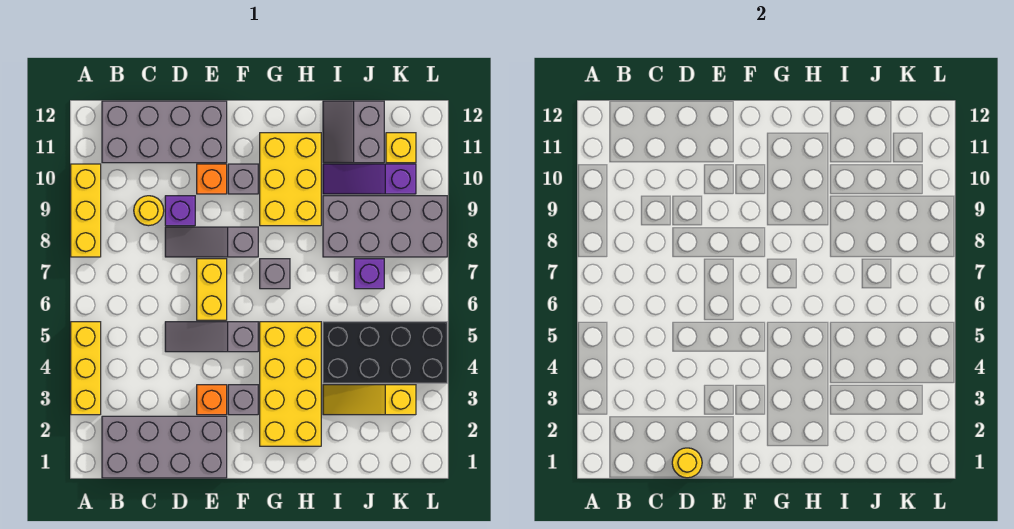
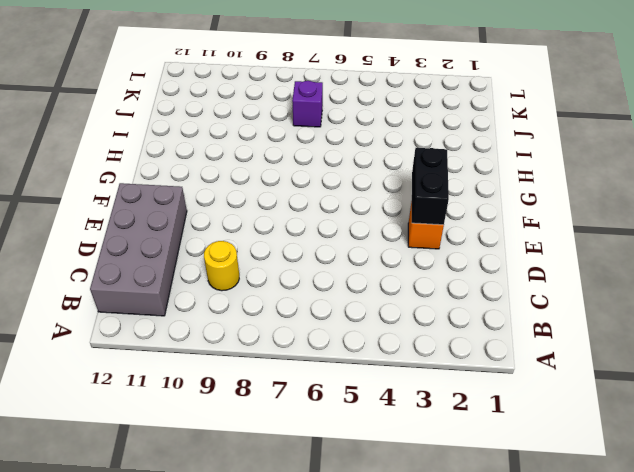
black brick E3:F3 level 2 -> none
none -> yellow brick A3:A5 level 1
none -> yellow brick A8:A10 level 1
none -> grey brick B1:E2 level 1

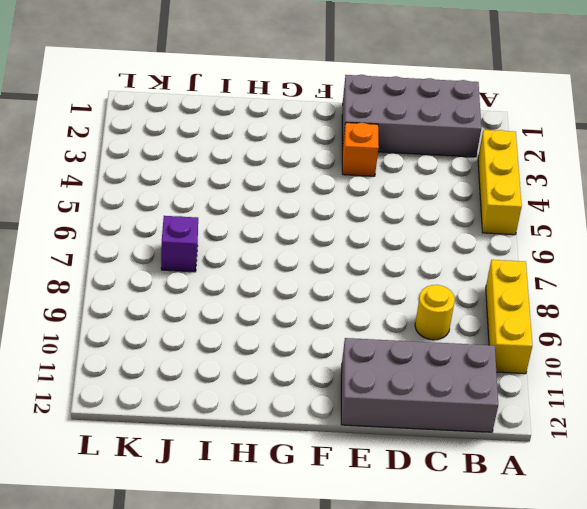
none -> grey slope D5:F5 level 1 top F
none -> grey slope D8:F8 level 1 top F
none -> purple brick D9 level 1

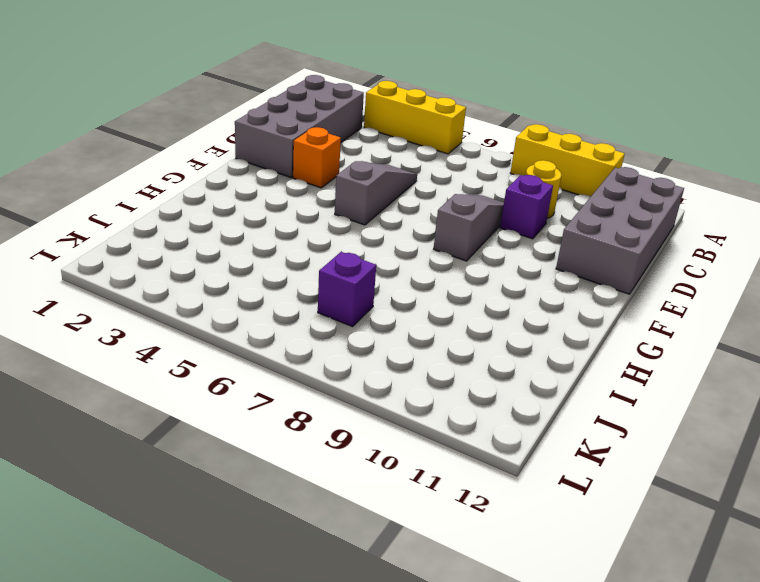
none -> yellow brick E6:E7 level 1
none -> orange brick E10 level 1
none -> grey brick F3 level 1

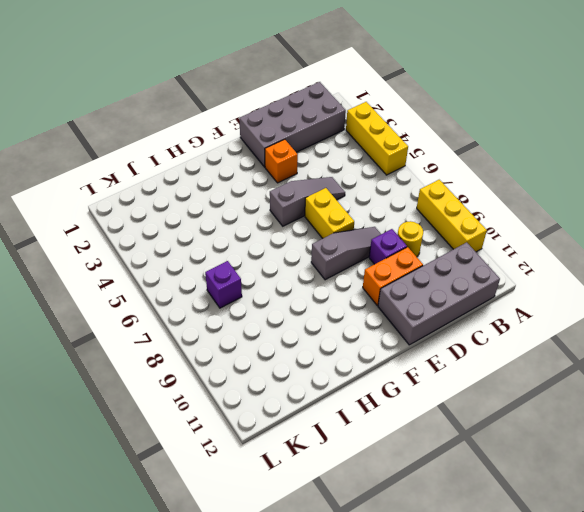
orange brick D10:E10 level 1 -> orange brick E10 level 1
none -> grey brick F3 level 1
none -> grey brick F10 level 1
none -> yellow brick G2:H5 level 1

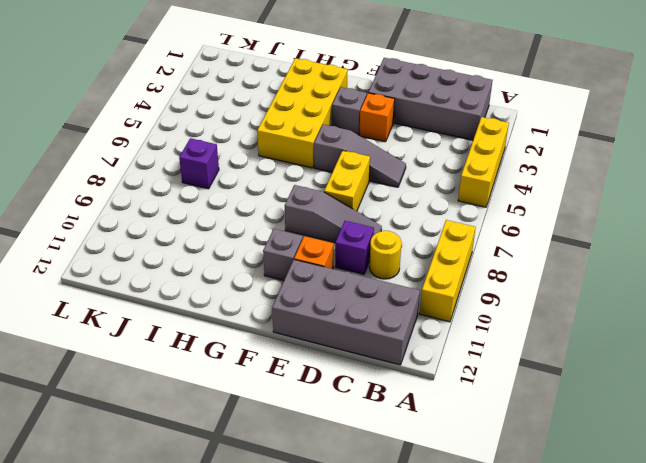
none -> grey brick G7 level 1
none -> yellow brick G9:H11 level 1
none -> yellow slope I3:K3 level 1 top K

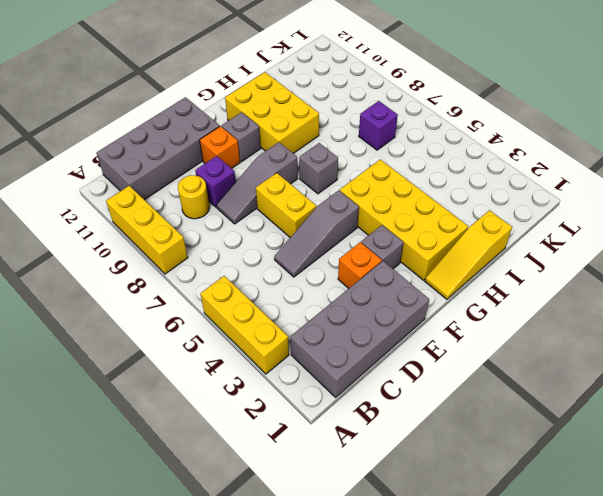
yellow slope G1:I1 level 1 top I -> yellow slope I3:K3 level 1 top K
none -> black brick I4:L5 level 1
none -> grey brick I8:L9 level 1
none -> purple slope I10:K10 level 1 top K

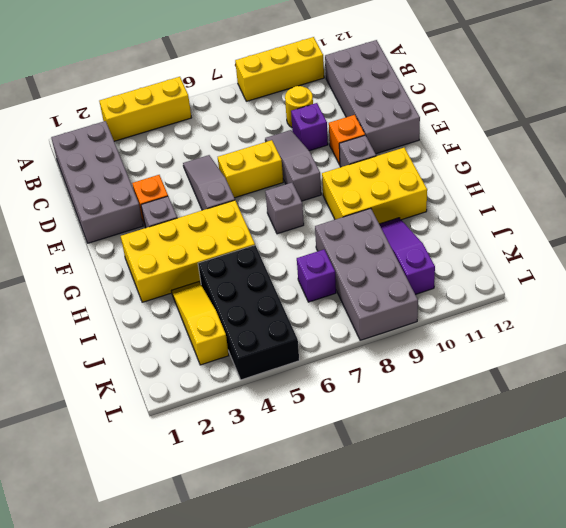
none -> grey slope I11:J12 level 1 top J
none -> yellow brick K11 level 1
none -> yellow round brick D1 level 2

